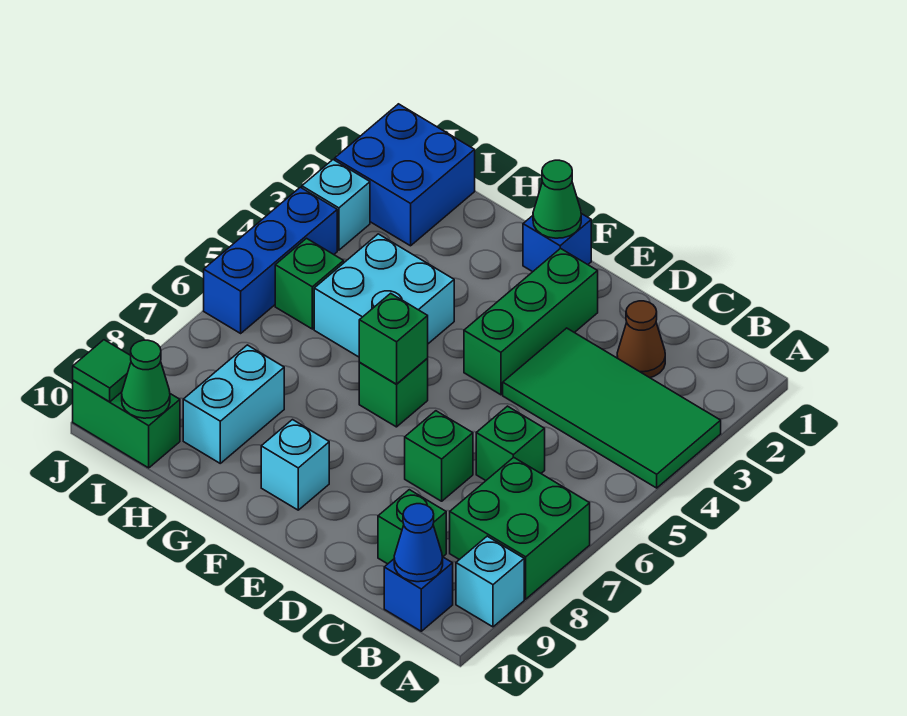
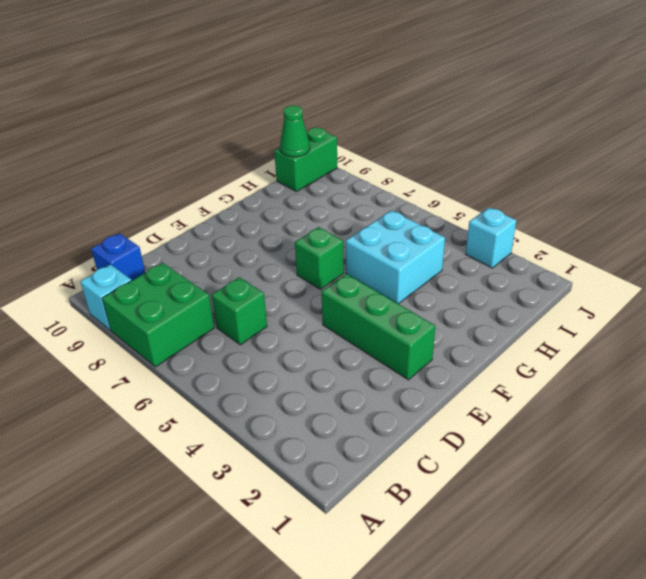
none -> green tile A3:D4 level 1
none -> brown cone C2 level 1
none -> green brick C9 level 1

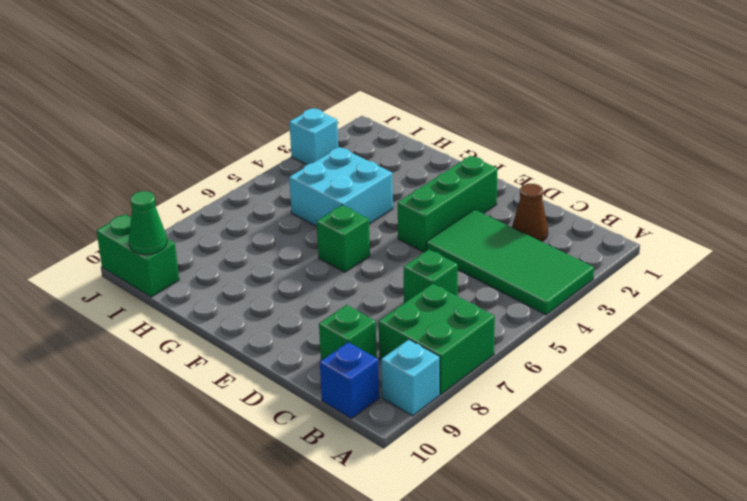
none -> green brick D7 level 1
none -> blue brick F1 level 1
none -> cyan brick F9 level 1

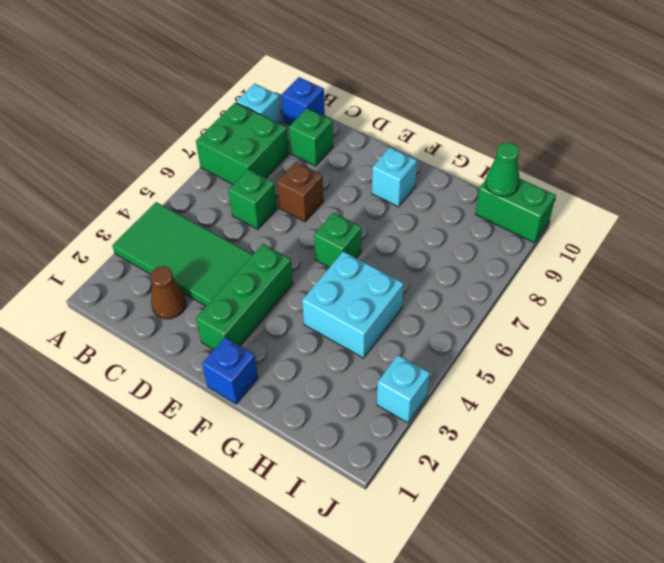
brown brick D7 level 1 -> green brick D7 level 1
none -> cyan brick H8:H9 level 1
none -> blue brick I1:J2 level 1
none -> green brick I5 level 1

